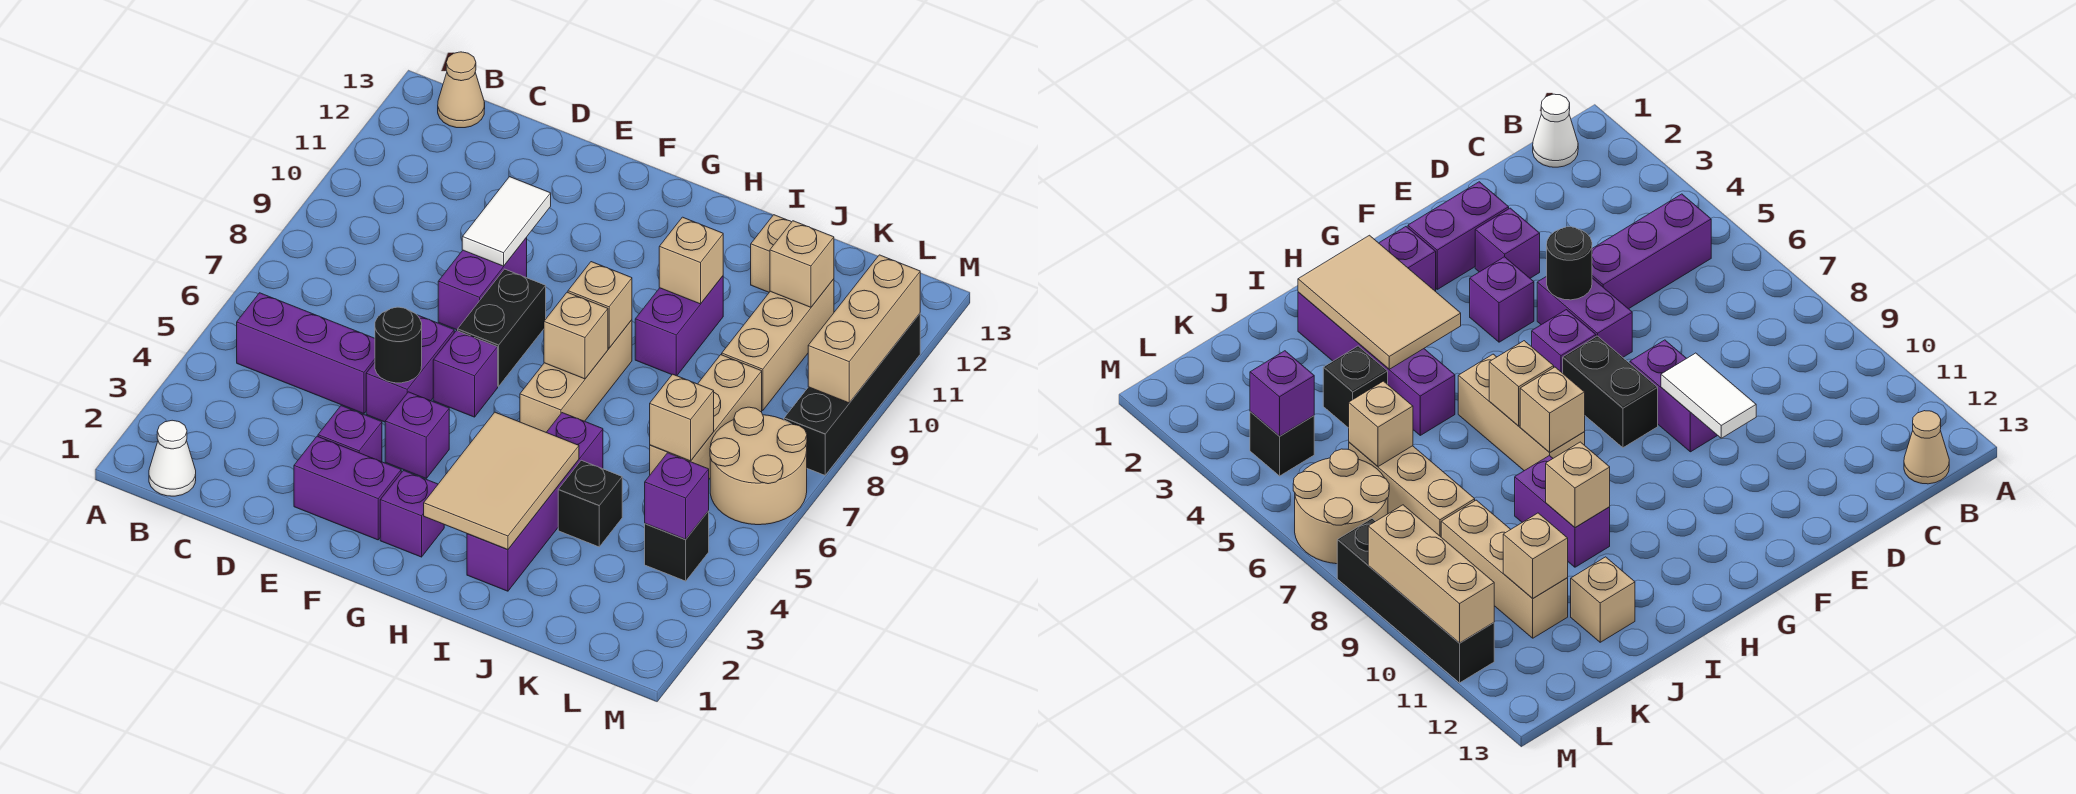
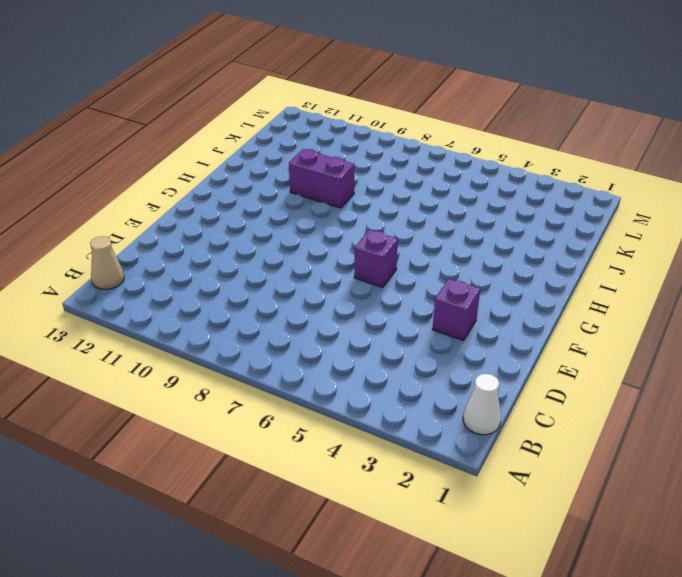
none -> purple brick B5:D5 level 1
none -> purple brick E2:F2 level 1
none -> purple brick E5:E6 level 1
none -> purple brick E8:E9 level 1

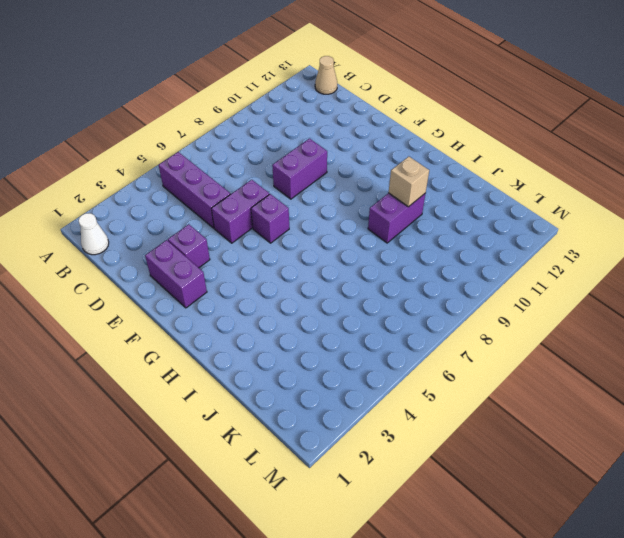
none -> purple brick F4 level 1
none -> black brick F7:F8 level 1
none -> purple brick G2 level 1
none -> tan brick H6:H8 level 1

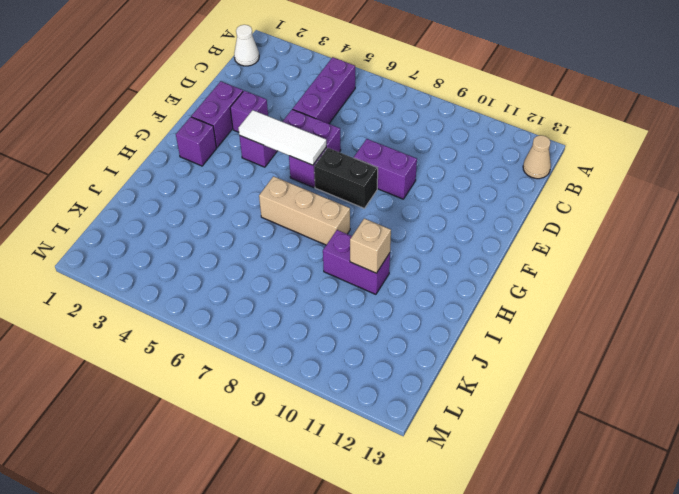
white tile F4:F6 level 2 -> none
none -> purple brick I2:I5 level 1
none -> black brick J4 level 1
none -> tan brick J12 level 1
none -> tan brick K6:K8 level 1

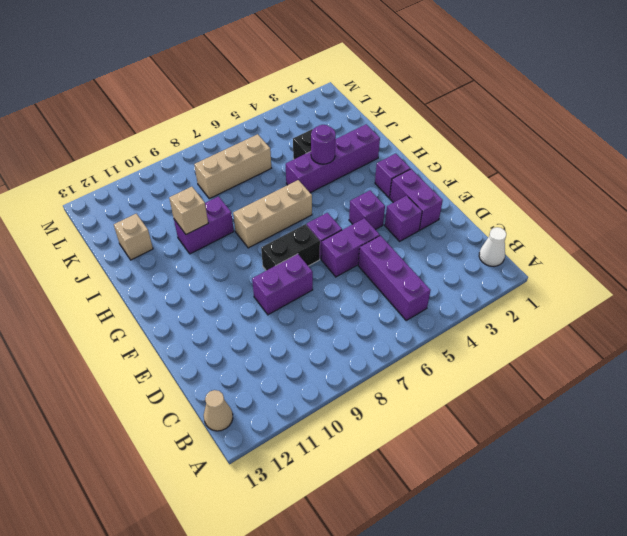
purple round brick I4 level 2 -> tan tile H2:I4 level 2
none -> tan brick K9:K11 level 1
none -> black brick L4 level 1
none -> tan round brick L6:M7 level 1
none -> black brick M8:M11 level 1

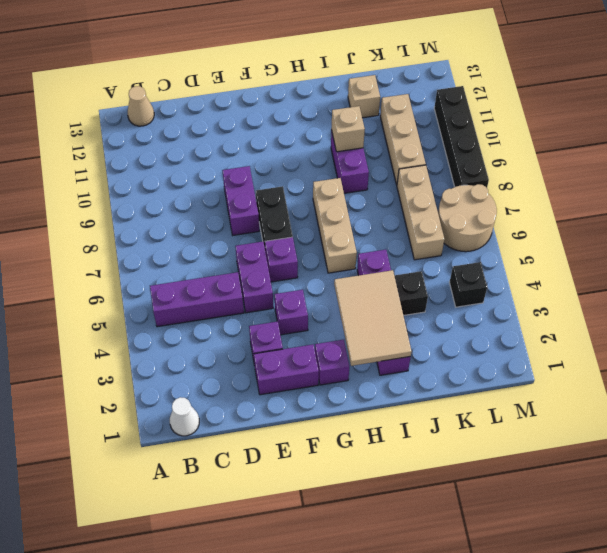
none -> black round brick E5 level 2
none -> white tile E9:E10 level 2
none -> tan brick H7 level 2
none -> tan brick H8 level 2

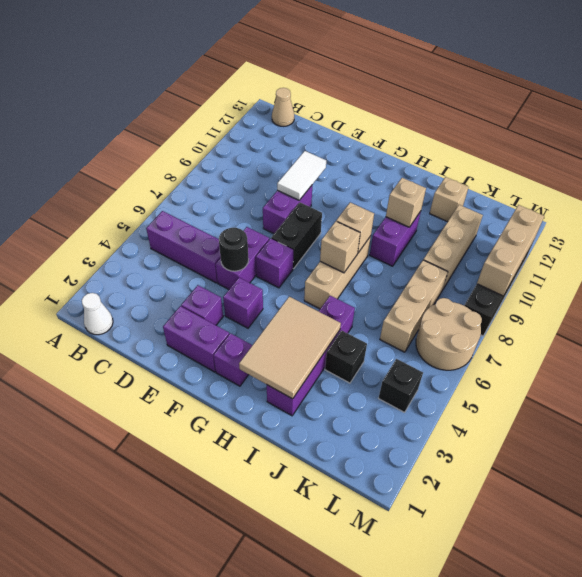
none -> tan brick K6 level 2
none -> tan brick K11 level 2
none -> purple brick L4 level 2

